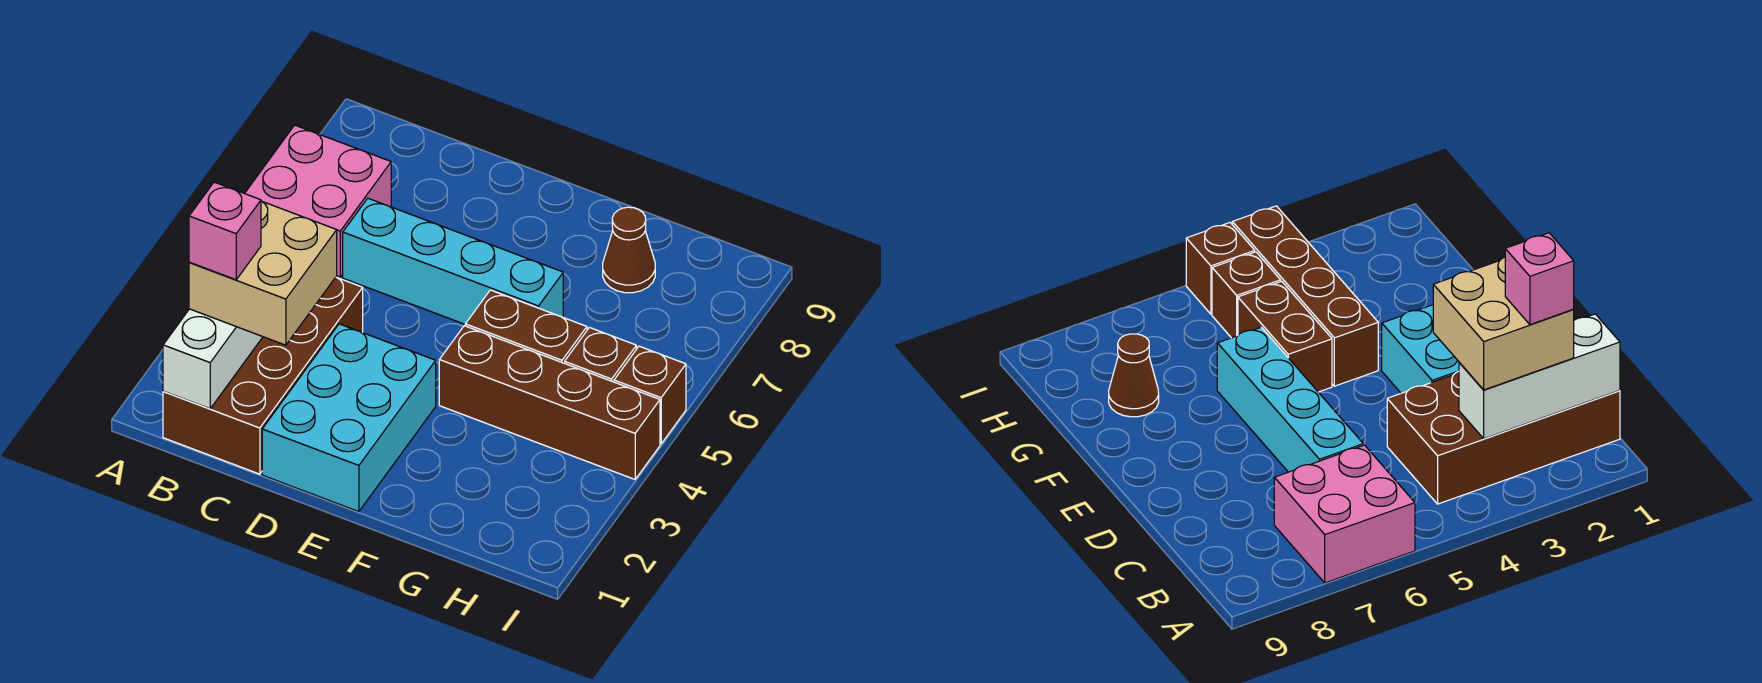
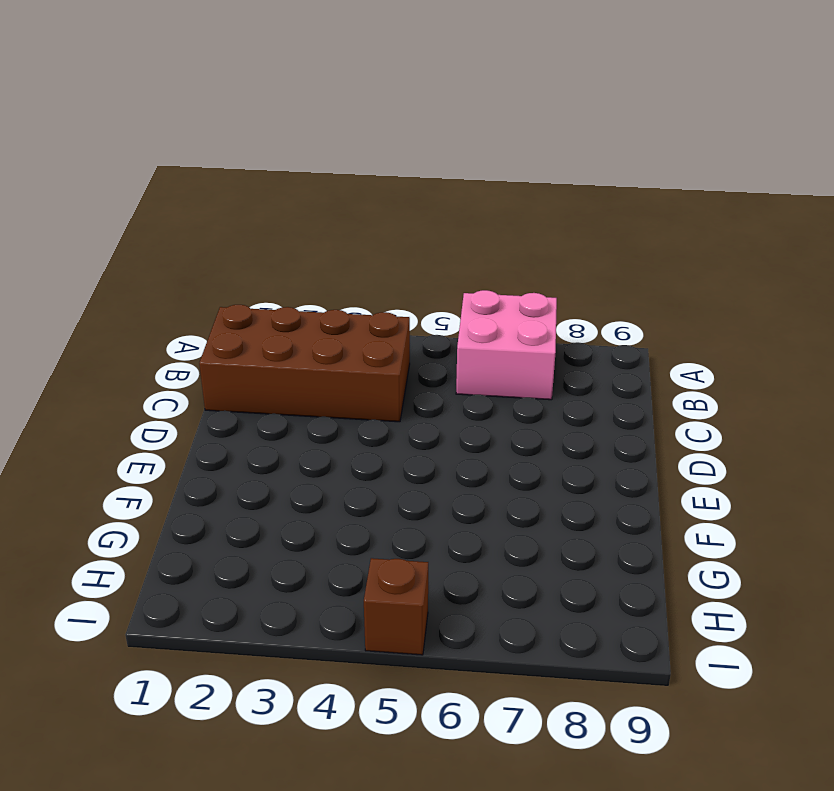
none -> cyan brick C6:F6 level 1
none -> cyan brick D1:E3 level 1
none -> brown brick F4:I4 level 1

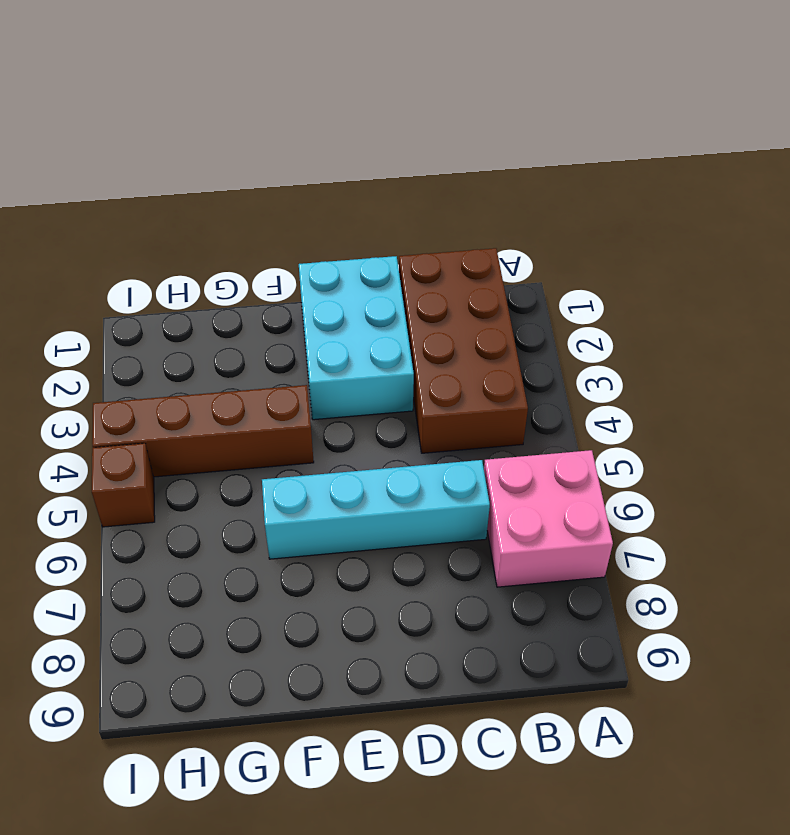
none -> brown brick F5:G5 level 1
none -> brown cone G8 level 1
none -> brown brick H5 level 1

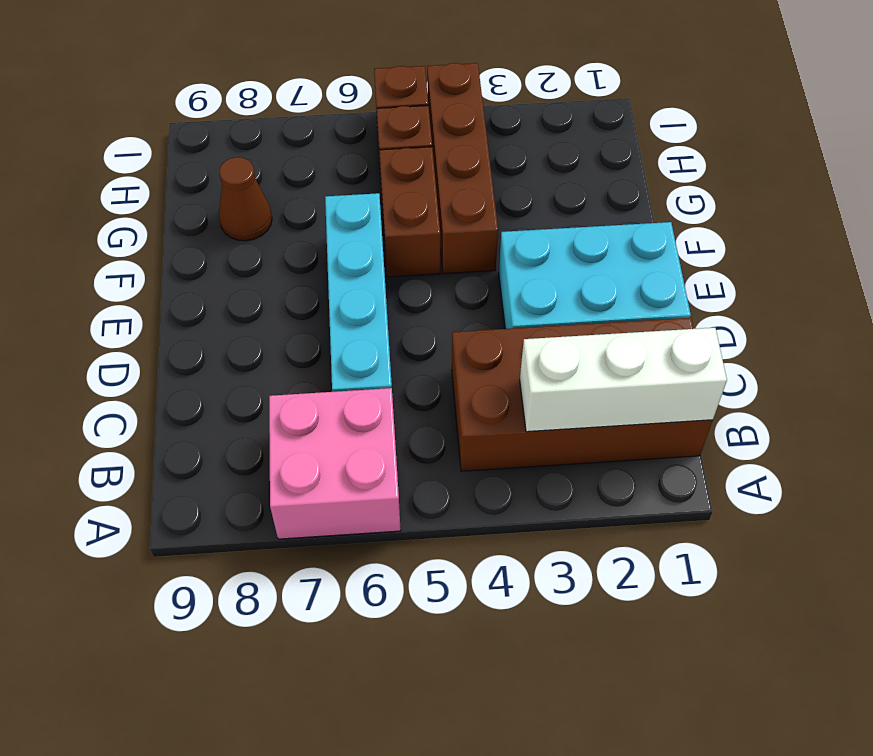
none -> tan brick B2:C3 level 3
none -> pink brick B2 level 4

